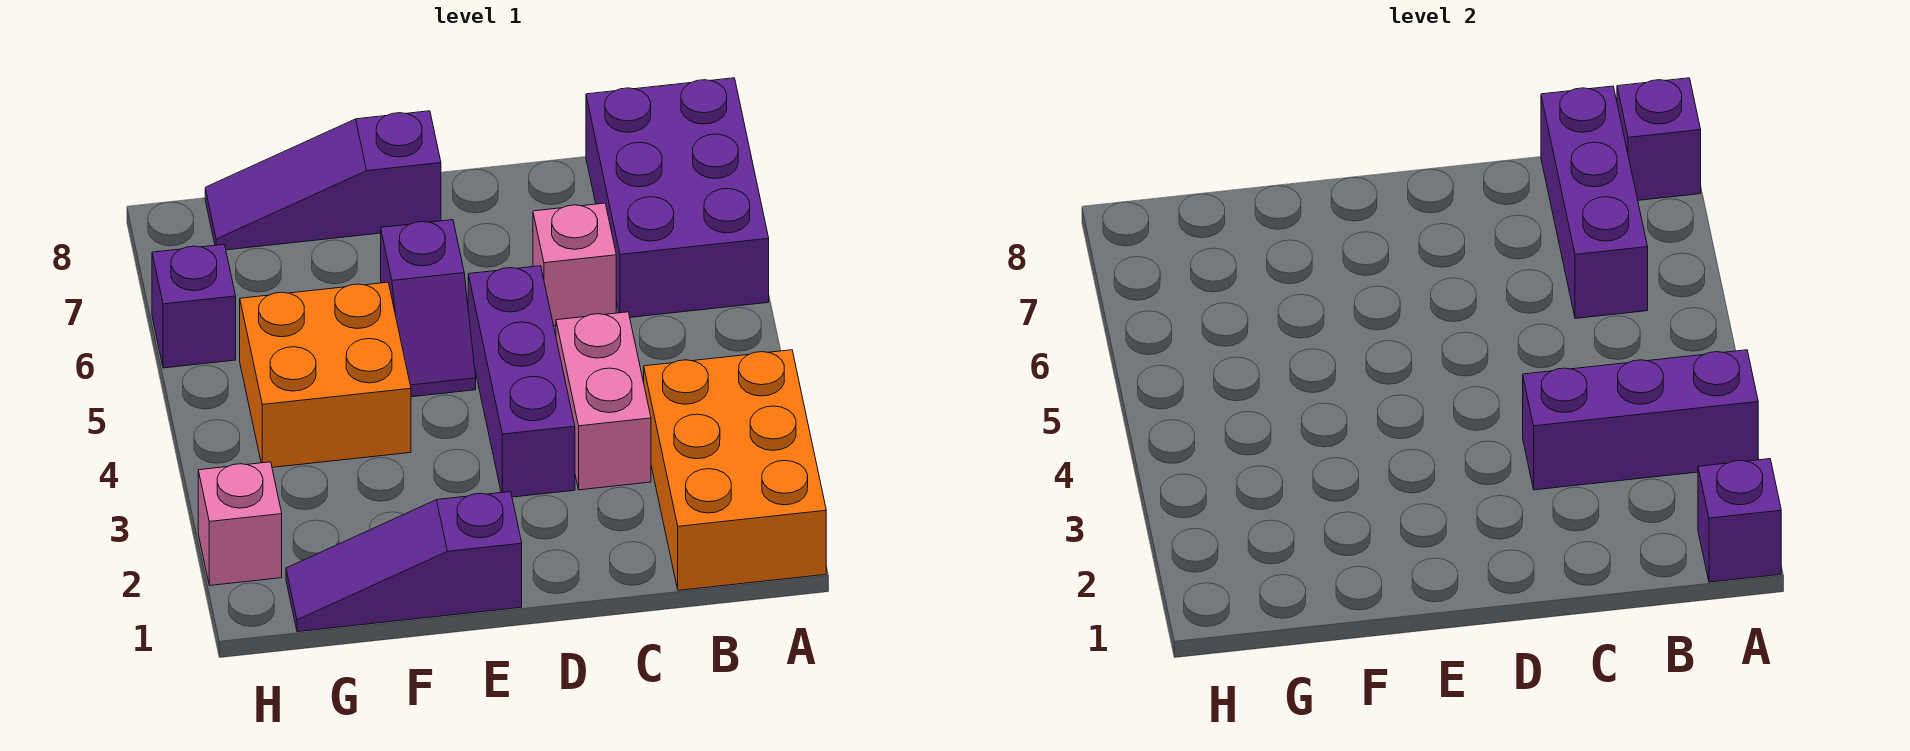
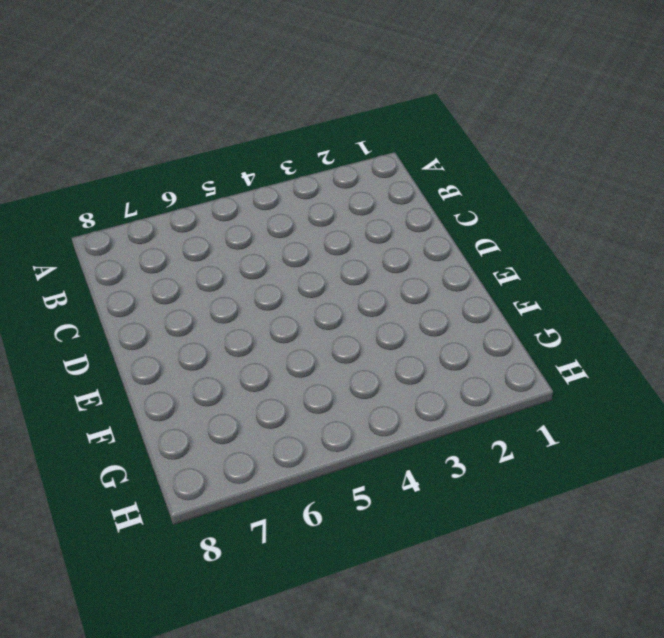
none -> orange brick A1:B3 level 1
none -> purple brick A6:B8 level 1
none -> pink brick C3:C4 level 1

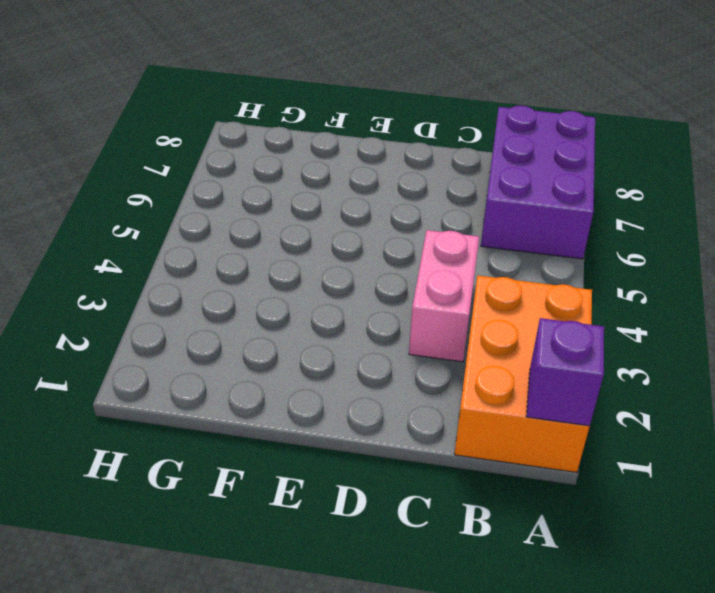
none -> pink brick C6 level 1
none -> purple brick D3:D5 level 1
none -> purple slope E1:G1 level 1 top E

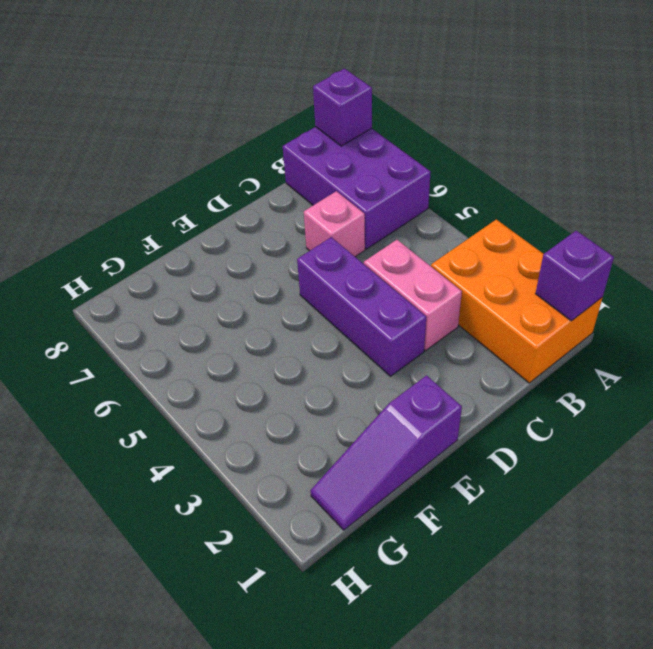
none -> purple slope E5:E6 level 1 top 6
none -> purple slope E8:G8 level 1 top E
none -> orange brick F4:G5 level 1

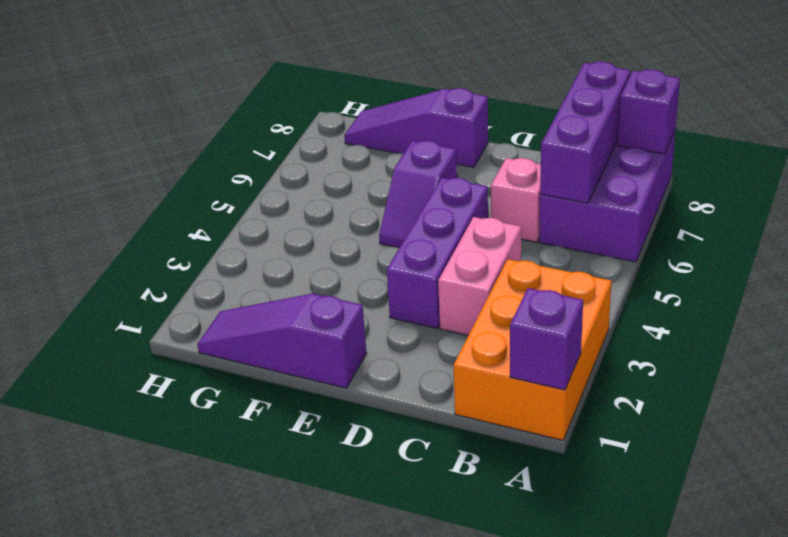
none -> orange brick F4:G5 level 1
none -> pink brick H2 level 1
none -> purple brick H6 level 1

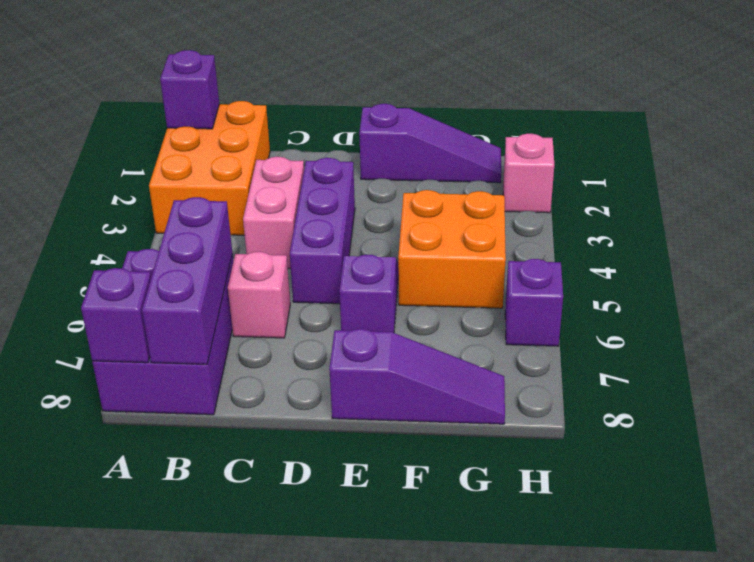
none -> purple brick A3:C3 level 2

